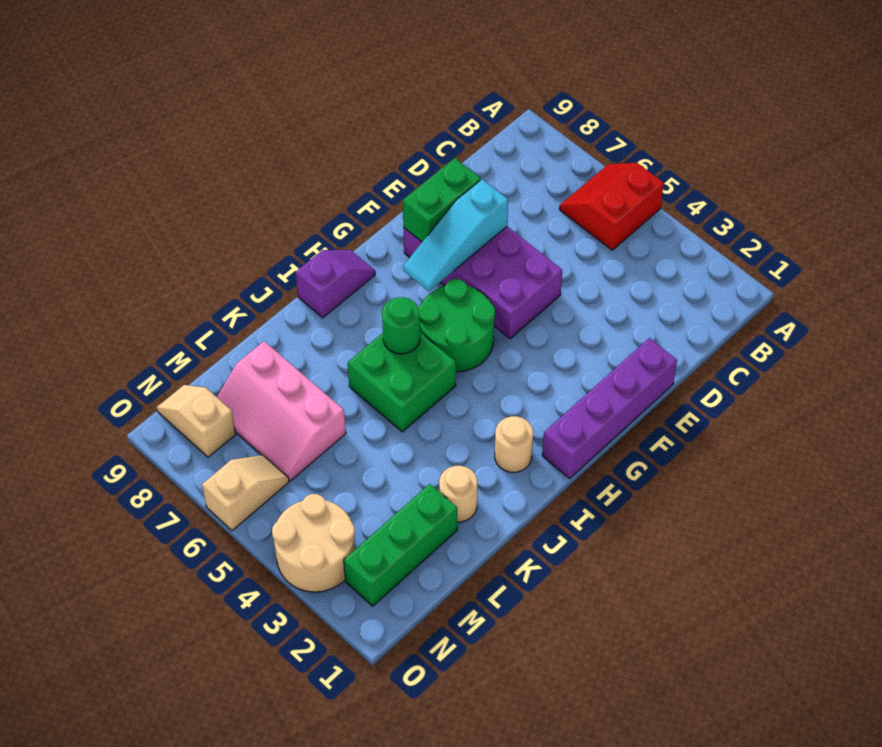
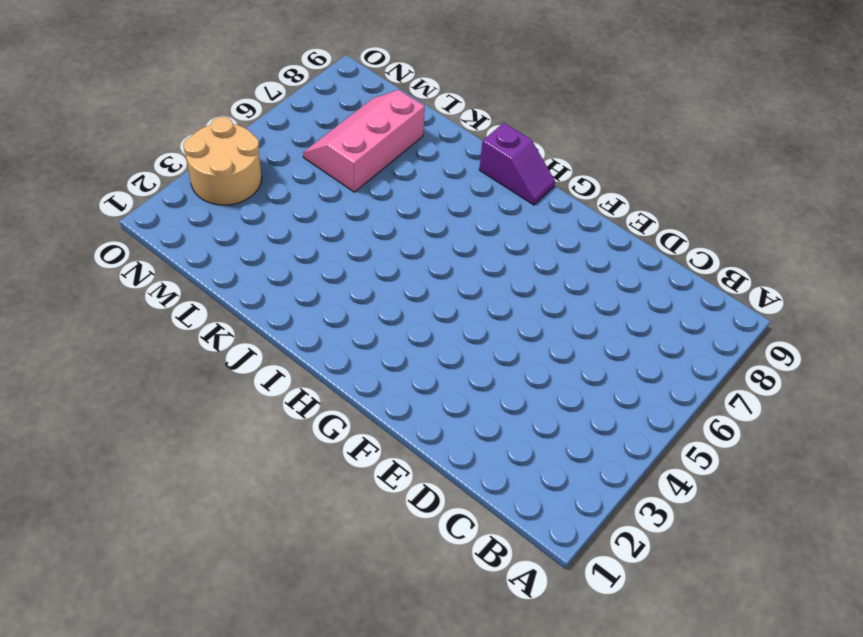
none -> red slope A5:B6 level 1 top 5
none -> purple brick E1:H1 level 1
none -> purple brick E5:F8 level 1

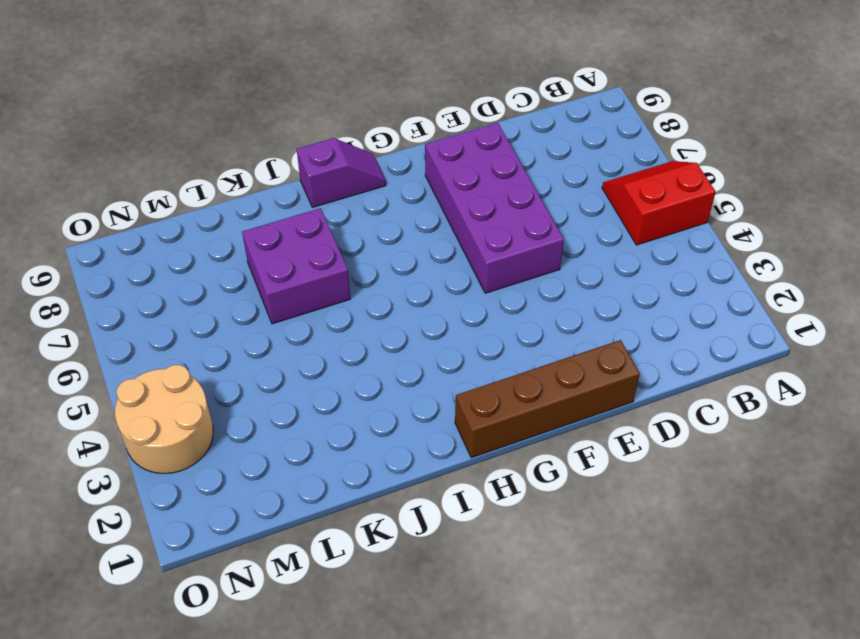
brown brick E1:H1 level 1 -> purple brick E1:H1 level 1
purple brick J6:K7 level 1 -> green brick I5:J6 level 1
none -> green round brick G5:H6 level 1
none -> tan round brick I2 level 1
none -> tan round brick K2 level 1

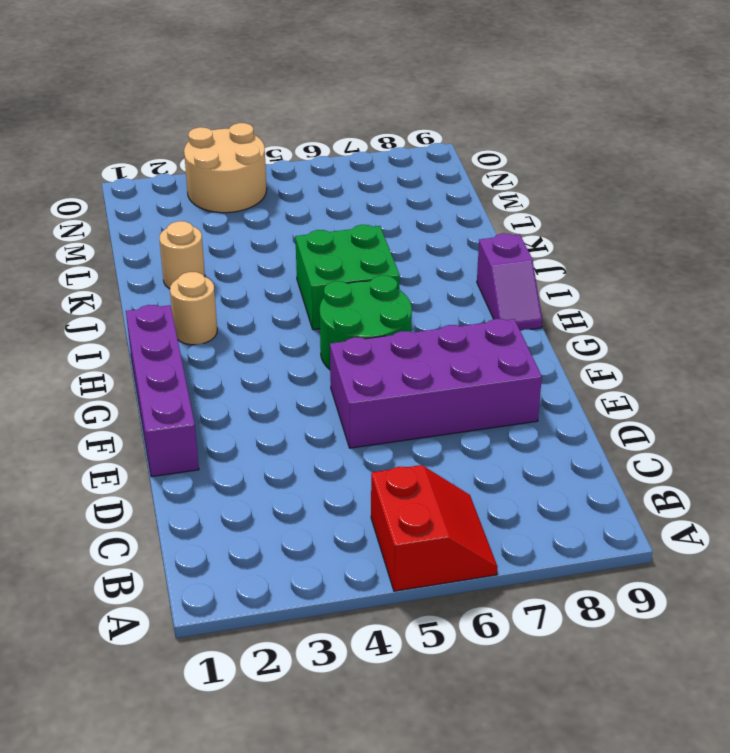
none -> green brick L2:N2 level 1
none -> pink slope L6:M8 level 1 top L
none -> tan slope N6:O6 level 1 top O

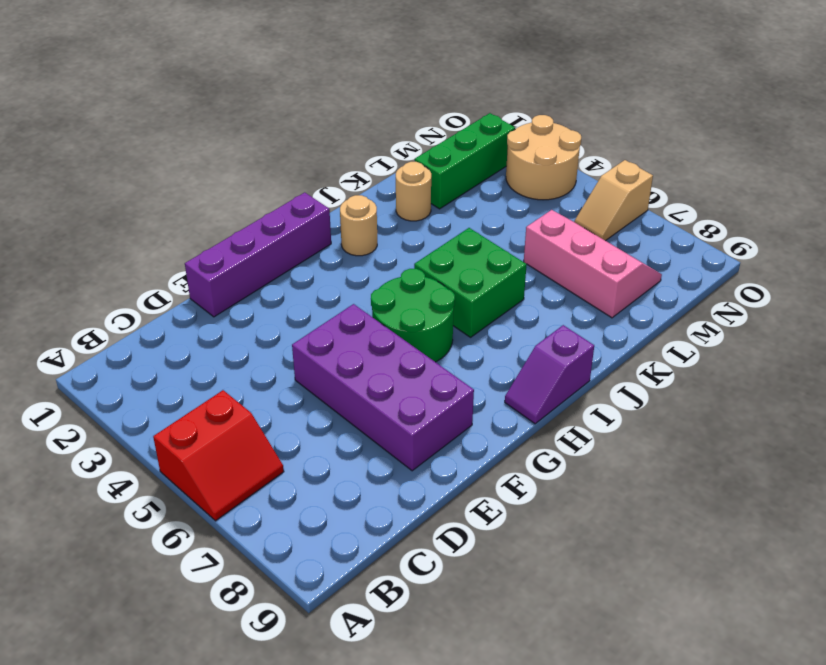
none -> tan slope N8:N9 level 1 top 8
none -> cyan slope E7:G7 level 2 top E
none -> green brick E8:F8 level 2

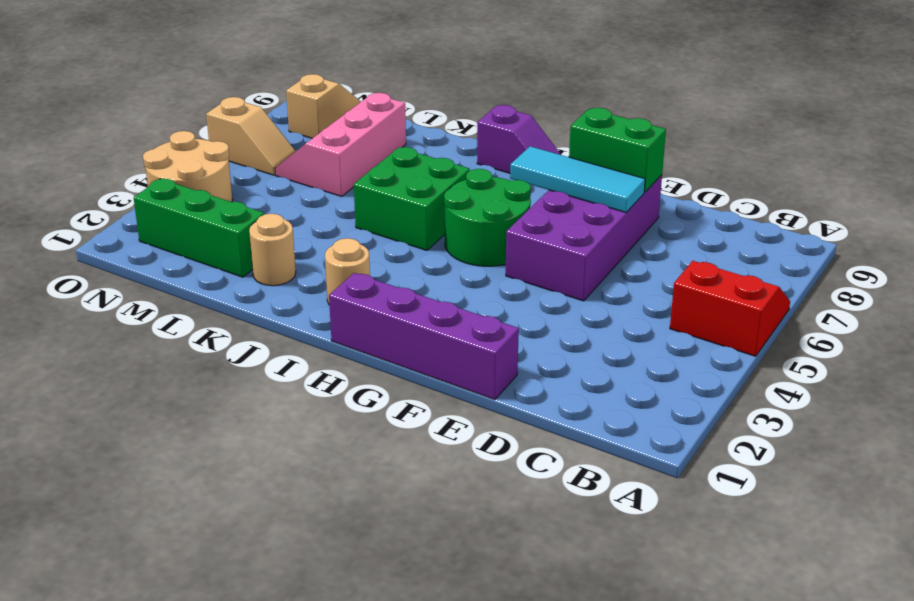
cyan tile E7:G7 level 2 -> cyan slope E7:G7 level 2 top E
none -> green round brick I6 level 2

